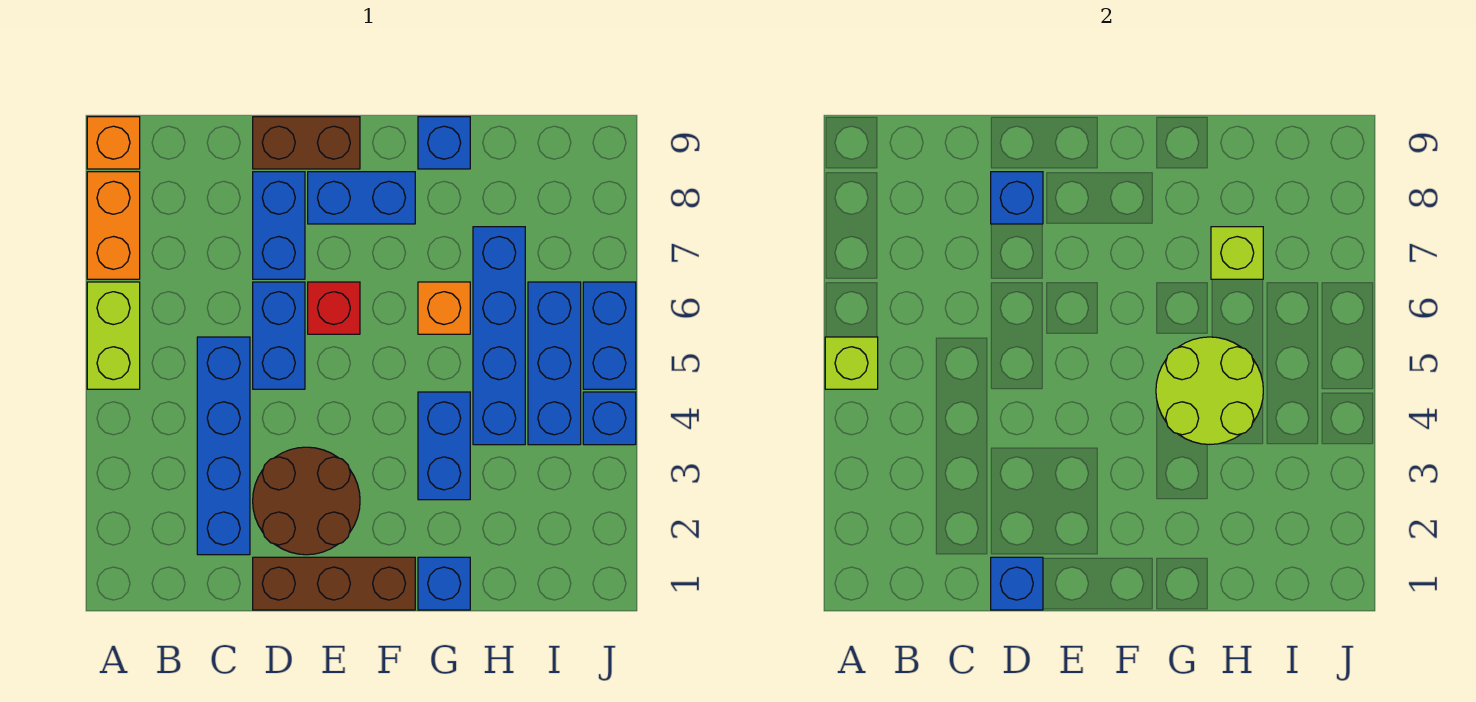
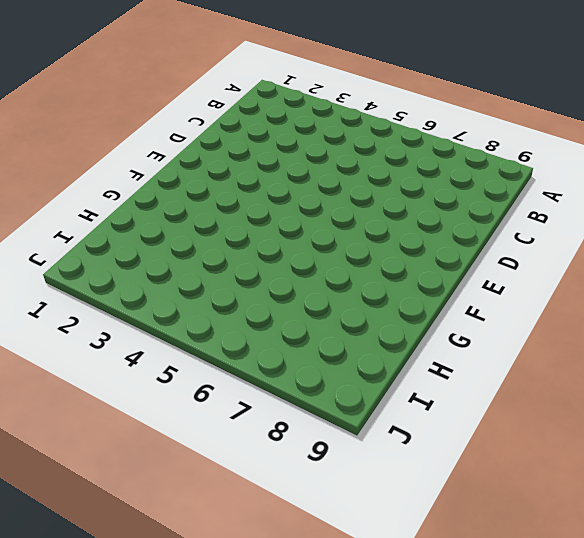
none -> lime brick A5:A6 level 1
none -> orange brick A7:A8 level 1
none -> orange brick A9 level 1

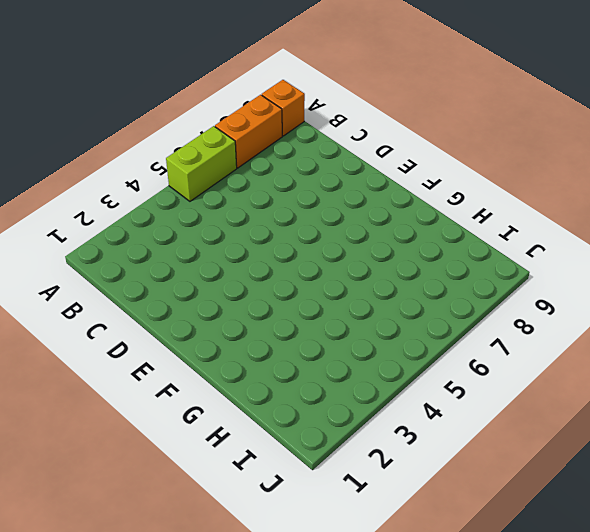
none -> blue brick C2:C5 level 1
none -> brown brick D1:F1 level 1
none -> brown round brick D2:E3 level 1

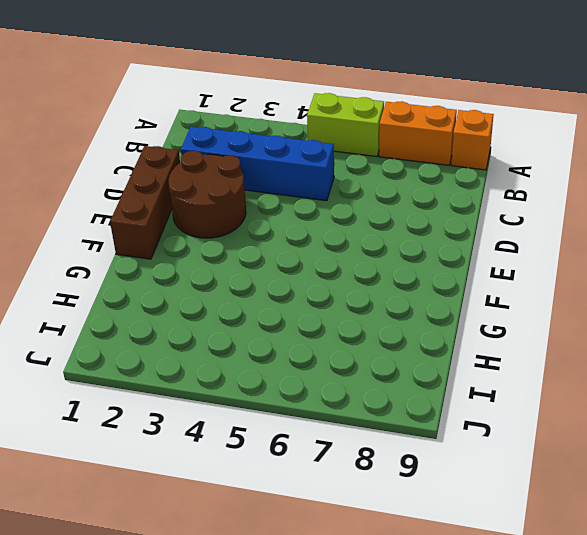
none -> blue brick D5:D6 level 1
none -> blue brick D7:D8 level 1
none -> brown brick D9:E9 level 1

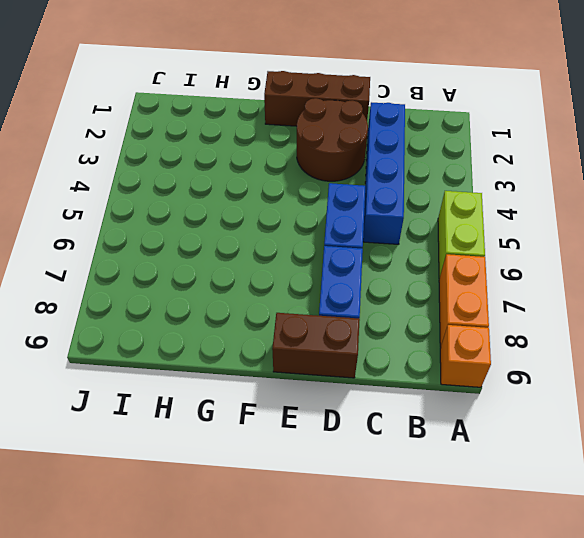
none -> red brick E6 level 1
none -> blue brick E8:F8 level 1
none -> blue brick G1 level 1

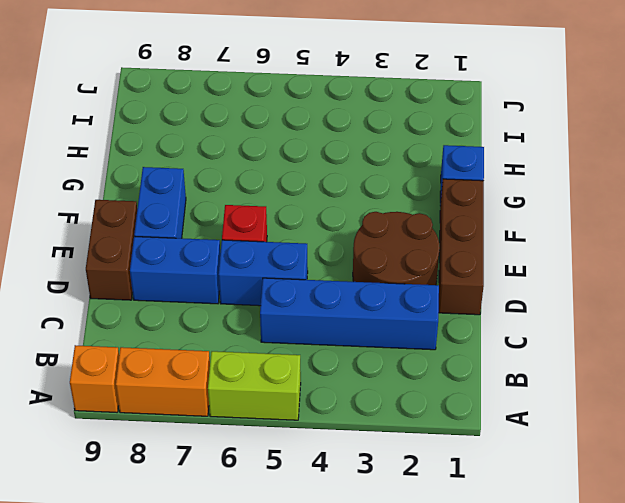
none -> blue brick G3:G4 level 1
none -> orange brick G6 level 1
none -> blue brick G9 level 1

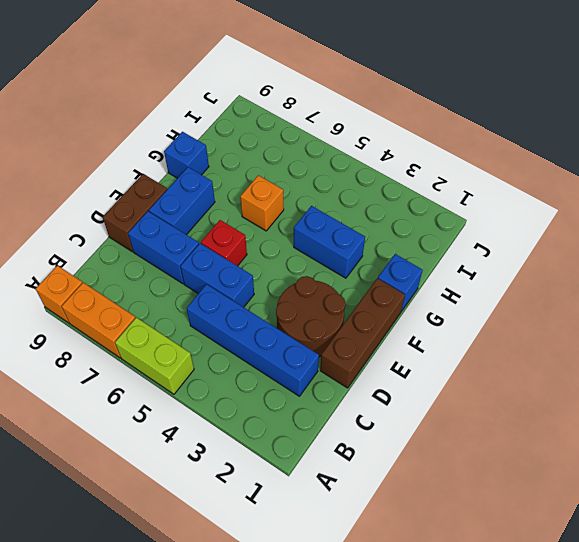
none -> blue brick H4:H7 level 1
none -> blue brick I4:I6 level 1
none -> blue brick J4 level 1

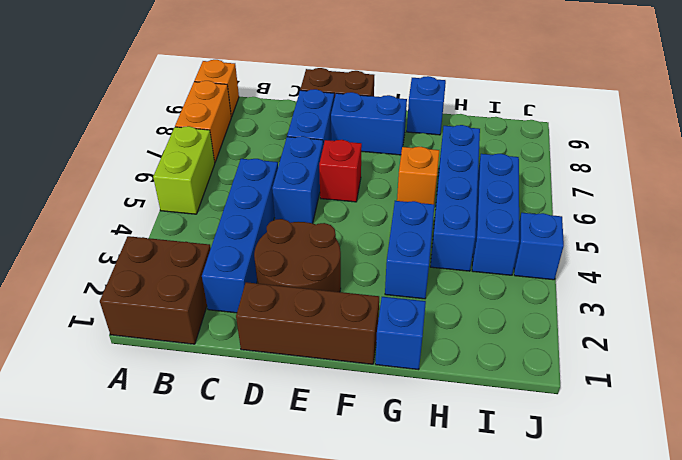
brown brick A1:B2 level 1 -> none
none -> blue brick J5:J6 level 1
none -> lime brick A5 level 2
none -> blue brick D1 level 2

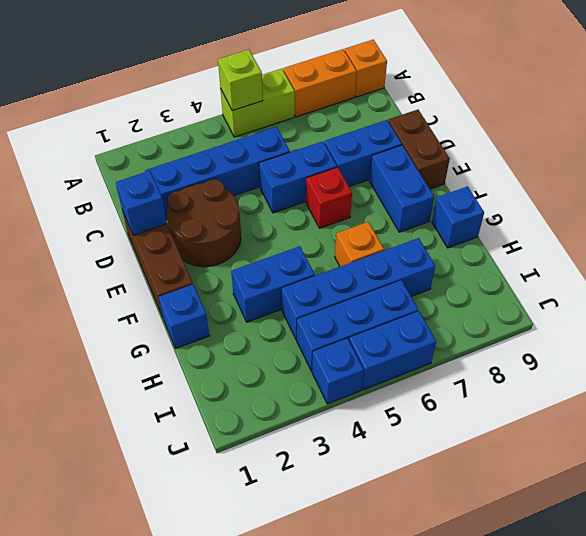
none -> blue brick D8 level 2
none -> lime round brick G4:H5 level 2
none -> lime brick H7 level 2

